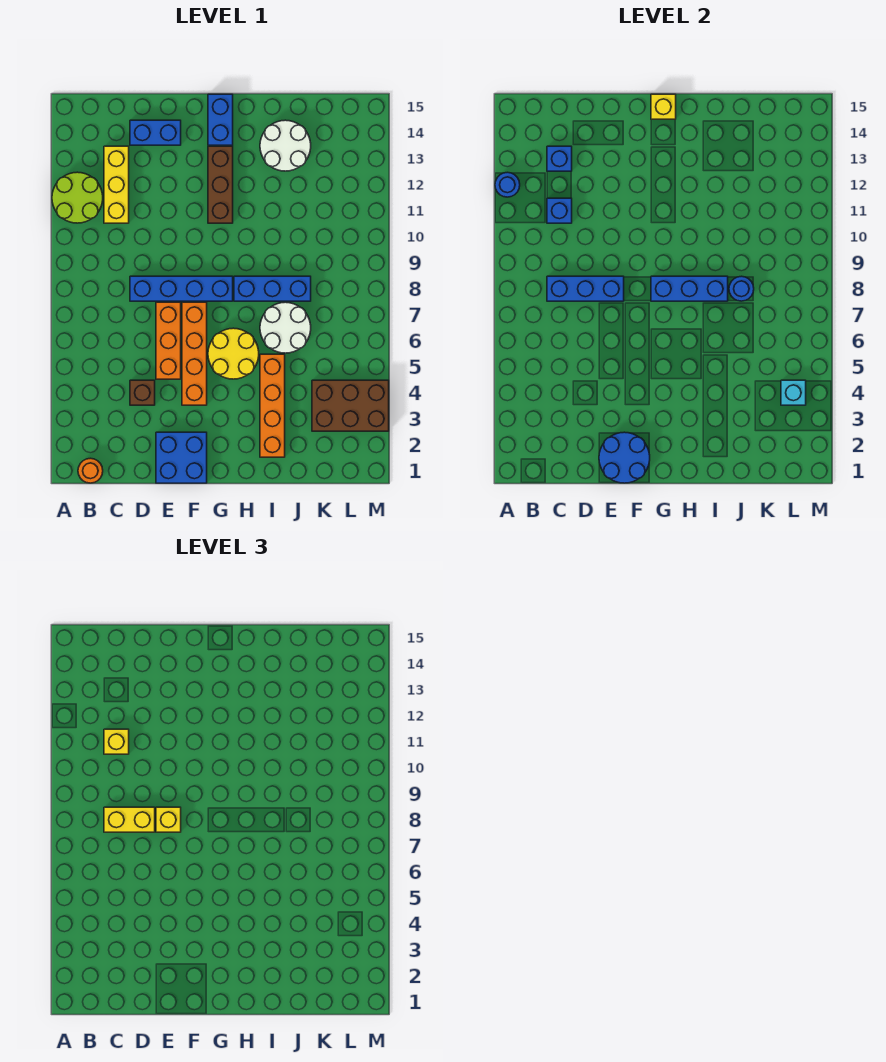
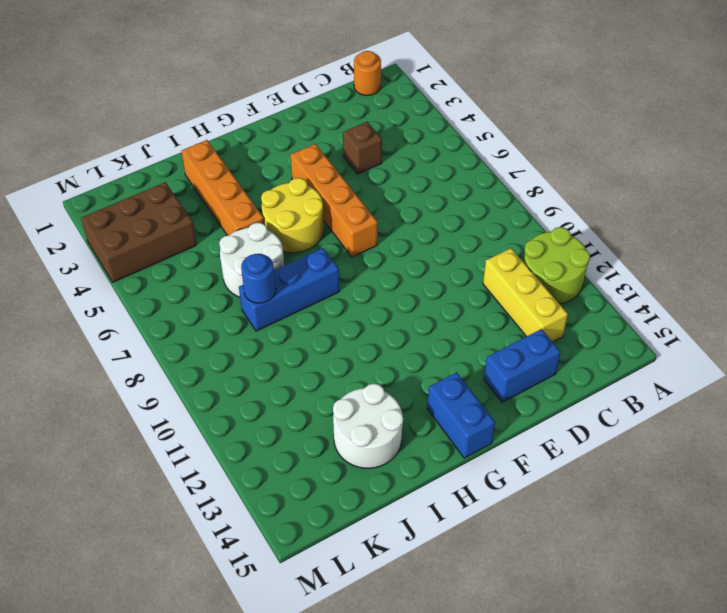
none -> blue brick D8:G8 level 1
none -> blue brick E1:F2 level 1
none -> orange brick E5:E7 level 1

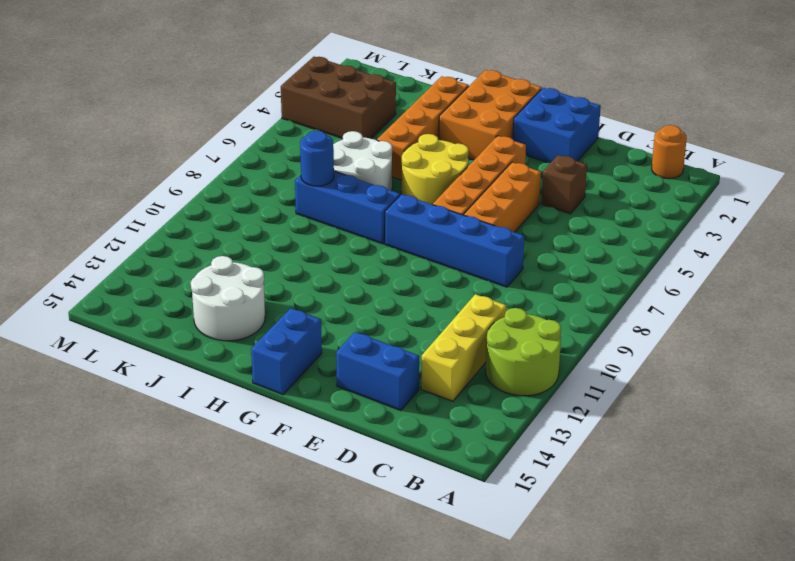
orange brick G1:H3 level 1 -> none
none -> brown brick G11:G13 level 1
none -> blue round brick A12 level 2
none -> blue brick C8:E8 level 2

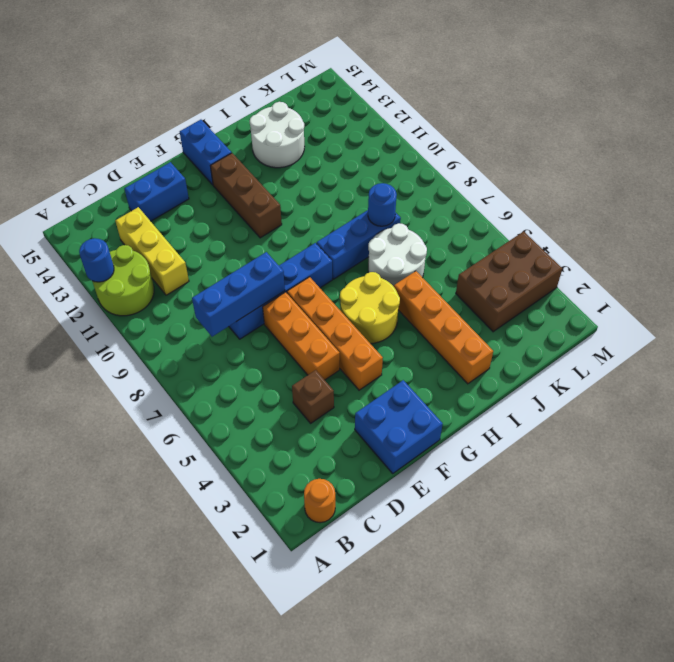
none -> blue brick C11 level 2
none -> blue brick C13 level 2
none -> blue round brick E1:F2 level 2

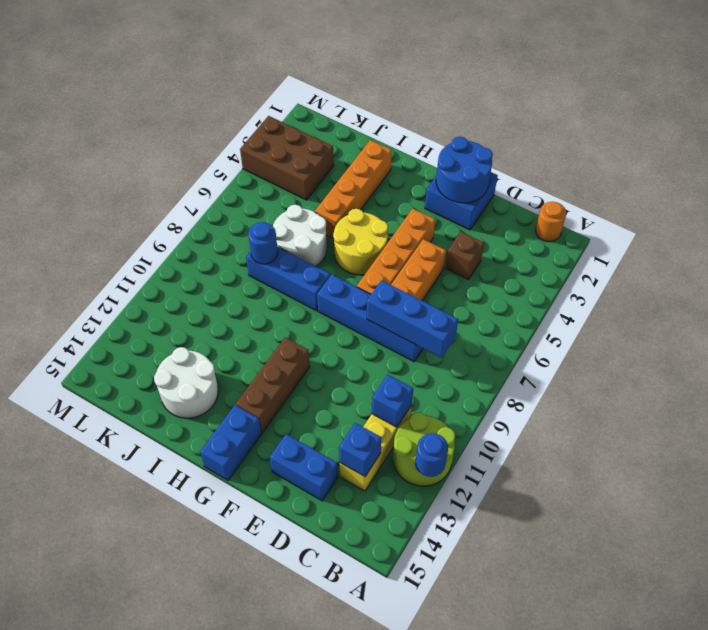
none -> blue brick G8:I8 level 2
none -> yellow brick G15 level 2
none -> cyan brick L4 level 2

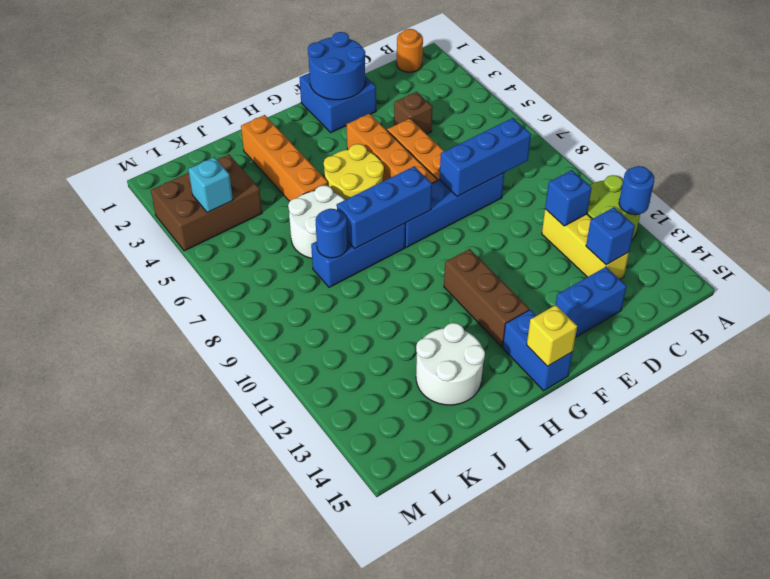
none -> yellow brick C8:D8 level 3
none -> yellow brick C11 level 3
none -> yellow brick E8 level 3

